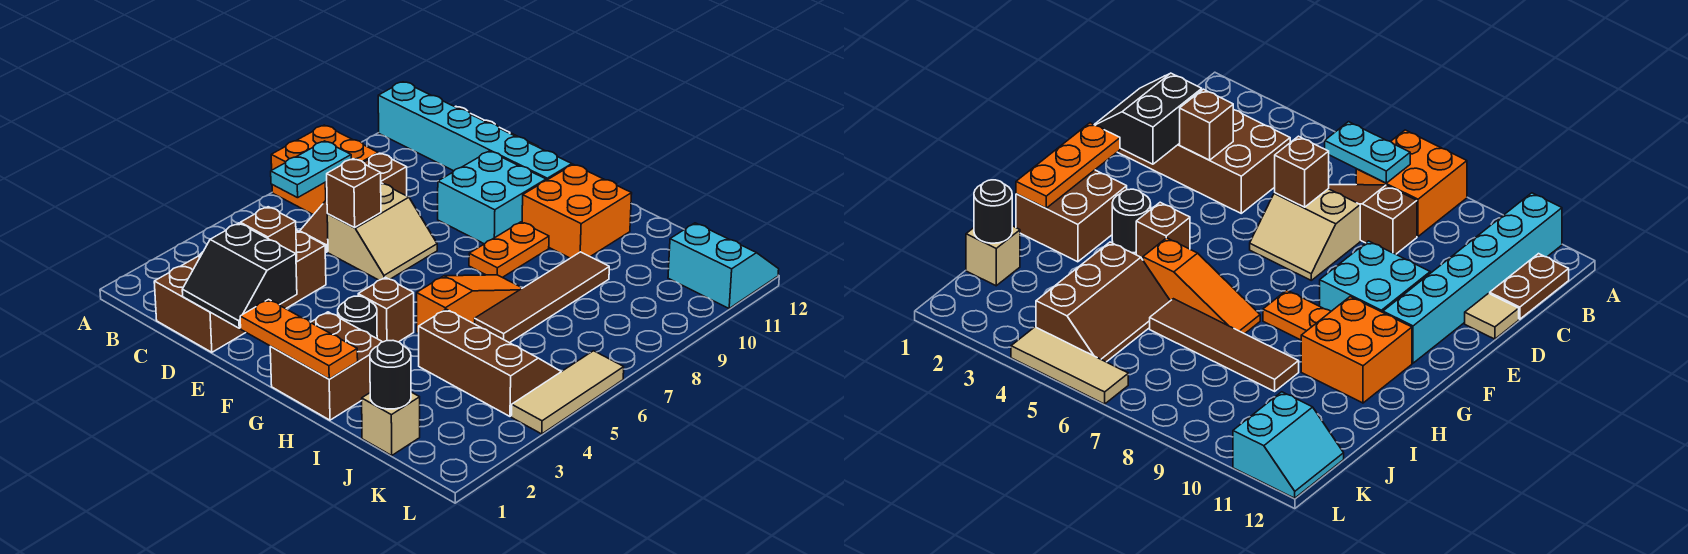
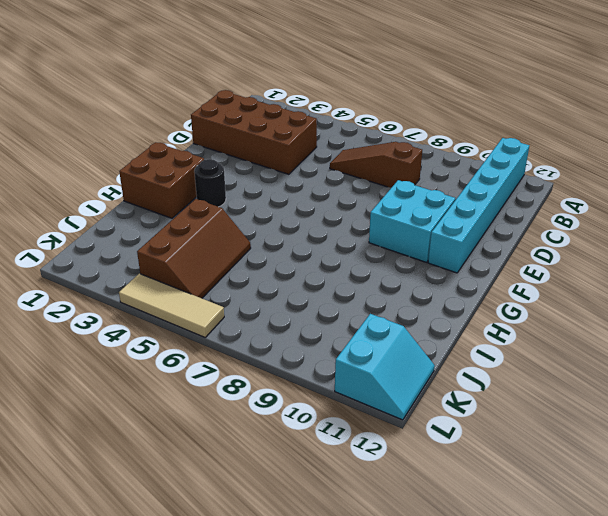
none -> orange brick A7:B8 level 1
none -> brown plate B12:C12 level 1
none -> tan slope D6:E7 level 1 top D

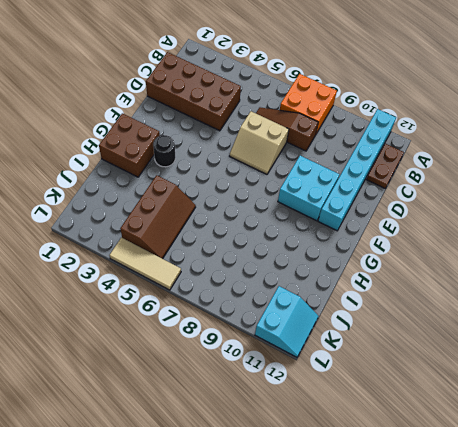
none -> tan tile D12 level 1
none -> brown brick G4 level 1
none -> orange plate G8:G9 level 1

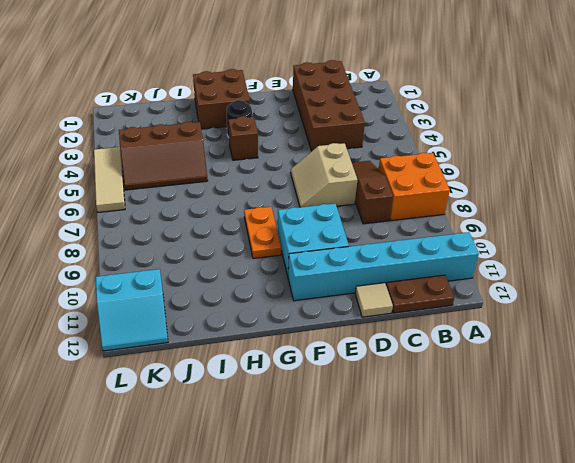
none -> orange brick G10:H11 level 1
none -> orange slope H5:H7 level 1 top 5
none -> brown tile I6:I9 level 1

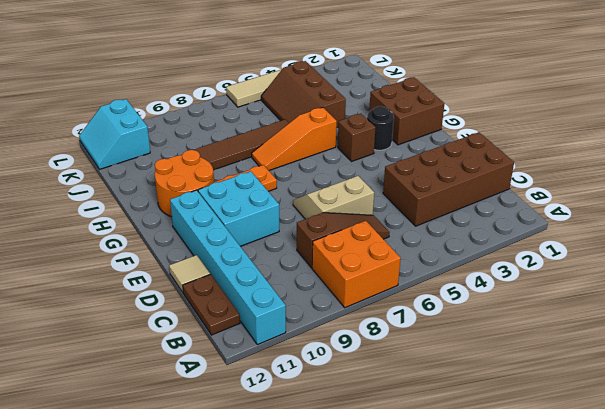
orange round brick G10:H11 level 1 -> orange brick G10:H11 level 1
none -> tan brick J1 level 1
none -> cyan plate B6:B7 level 2
none -> black slope D1:E2 level 2 top 2

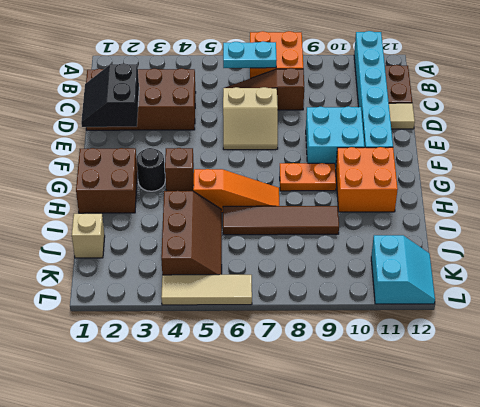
none -> brown brick D3 level 2
none -> brown brick D6 level 2
none -> orange plate F1:H1 level 2

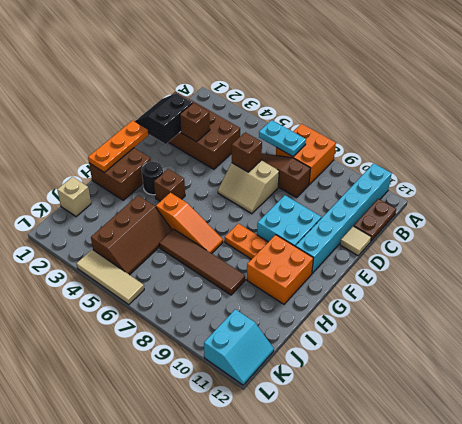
none -> black round brick J1 level 2

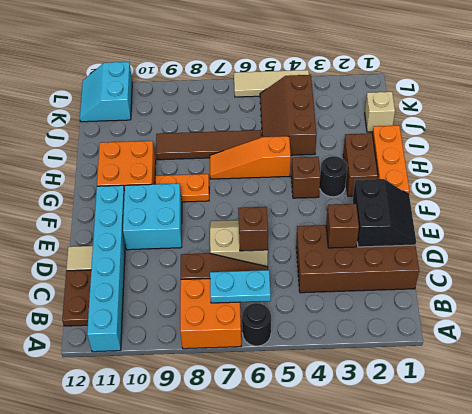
black round brick A6 level 1 -> black round brick J1 level 2

